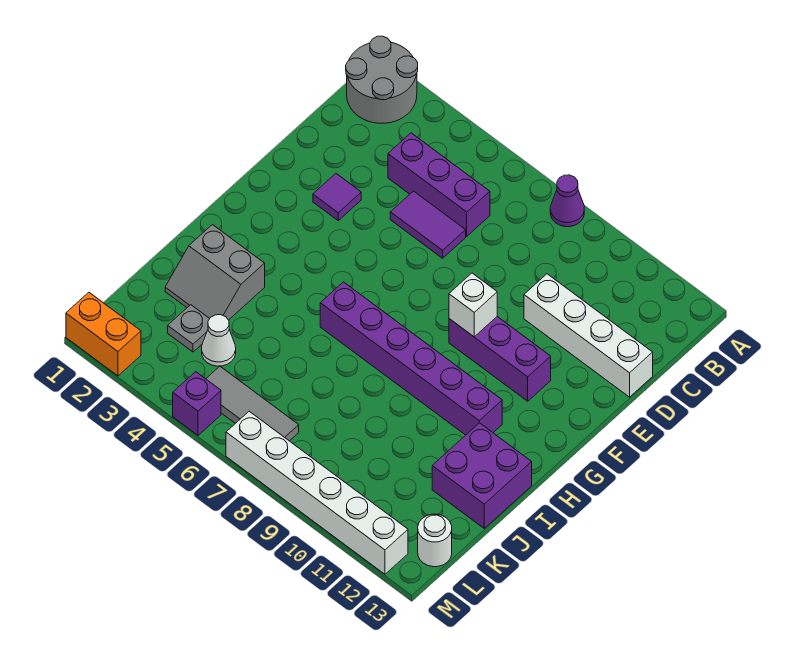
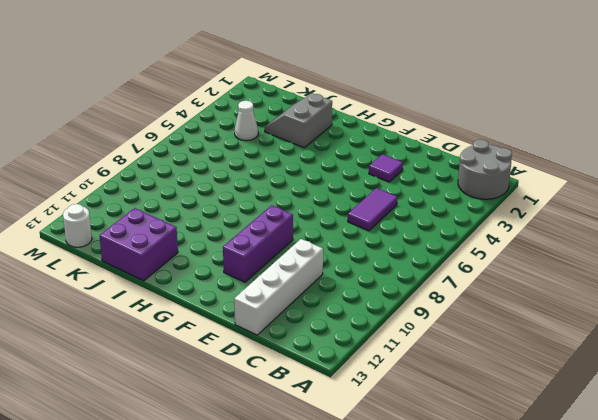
none -> purple cone A8 level 1
none -> purple brick C4:C6 level 1
none -> purple brick H6:H11 level 1

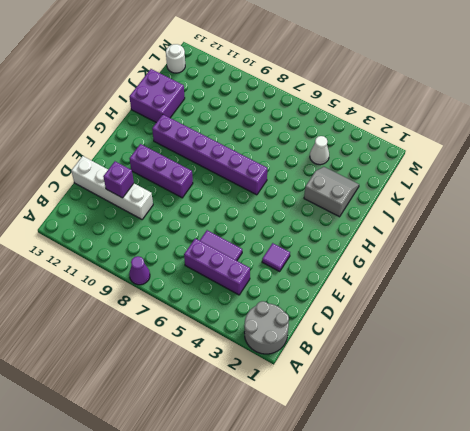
purple brick D11 level 2 -> purple brick M5 level 1
none -> grey plate K3 level 1
none -> grey tile L5:L7 level 1
none -> orange brick M1:M2 level 1

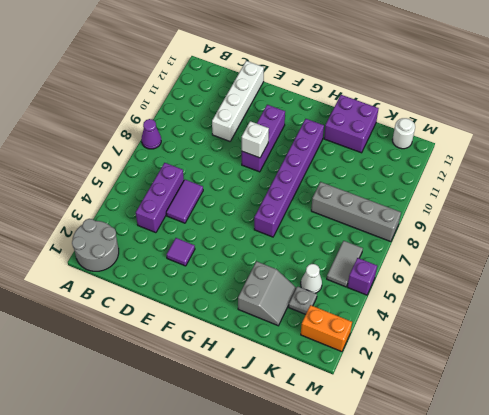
grey brick J8:M8 level 1 -> white brick M7:M12 level 1
orange brick L2:M2 level 1 -> orange brick M1:M2 level 1
grey tile L5:L6 level 1 -> grey tile L5:L7 level 1

